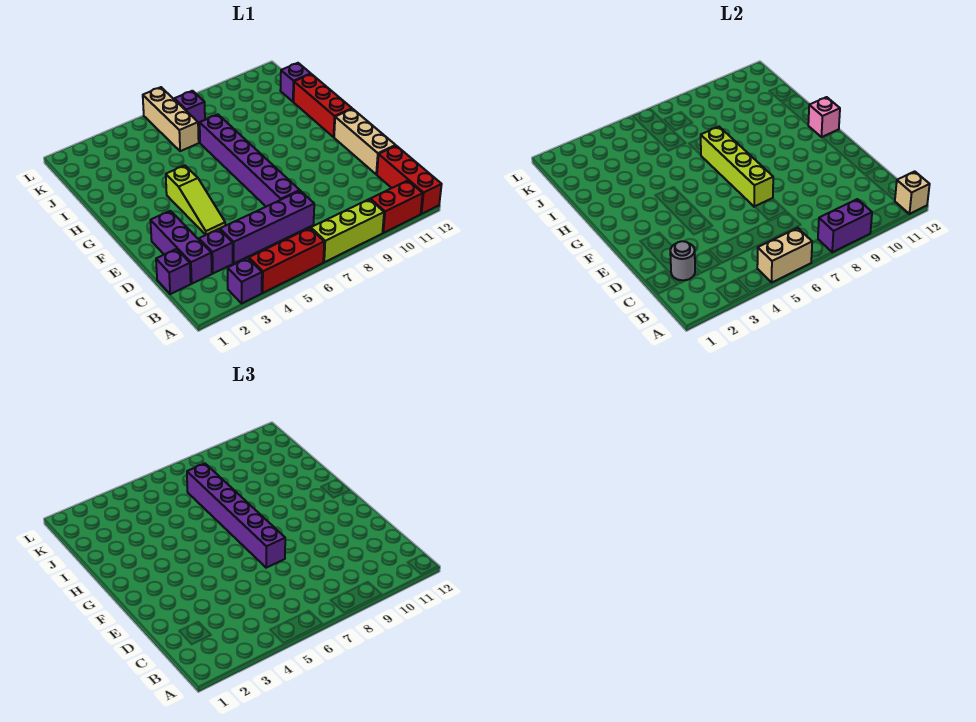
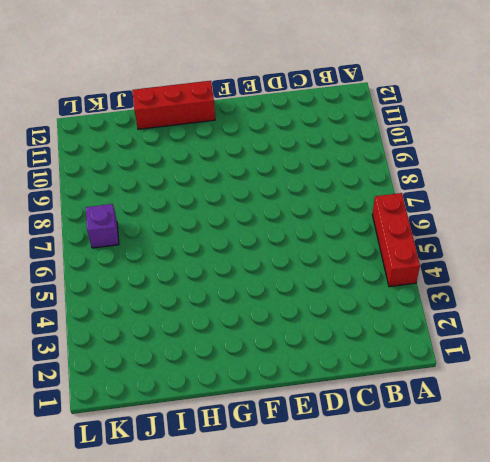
none -> purple brick A3 level 1
none -> lime brick A7:A9 level 1
none -> red brick A10:A11 level 1

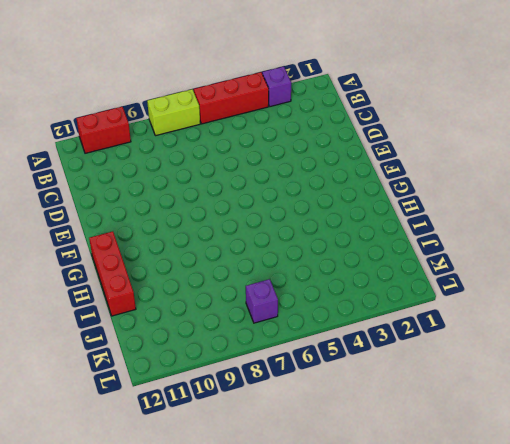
lime brick A7:A8 level 1 -> lime brick A7:A9 level 1
none -> red brick A12:C12 level 1
none -> purple brick C1 level 1
none -> purple brick C2:E2 level 1

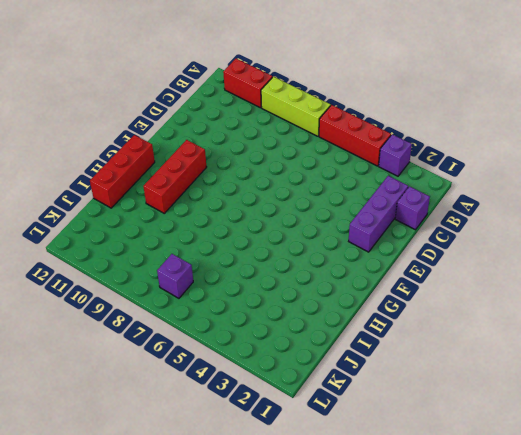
red brick F10:H10 level 1 -> red brick A12:C12 level 1
none -> purple brick C3 level 1
none -> purple brick C4:C7 level 1
none -> purple brick D7:I7 level 1

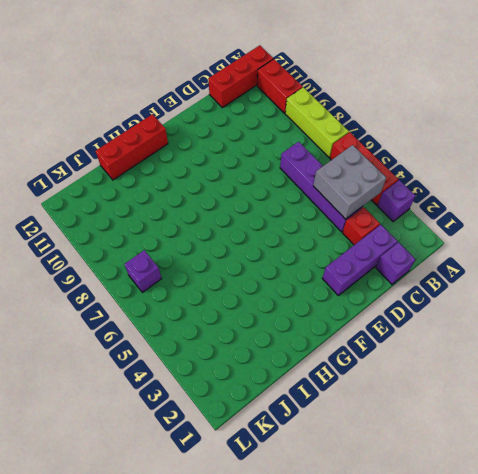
grey brick B4:C5 level 2 -> none
red brick C3 level 1 -> purple brick C3 level 1
none -> purple brick D7:I7 level 1
none -> tan brick D12:F12 level 1
none -> lime slope E4:G4 level 1 top G

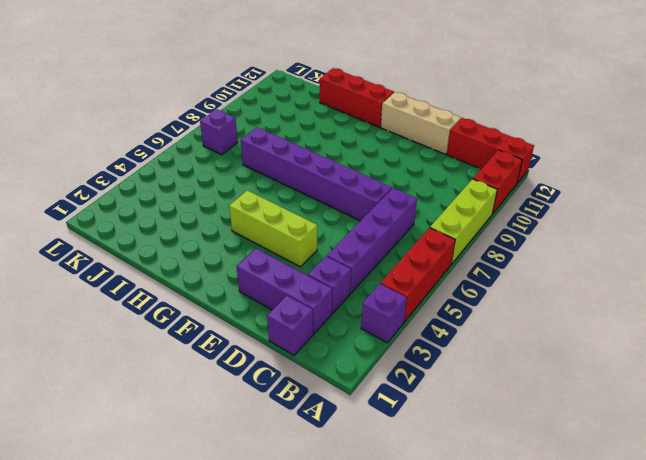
lime brick E4:G4 level 1 -> lime slope E4:G4 level 1 top G
none -> tan brick J6:L6 level 1
none -> purple brick J12 level 1
none -> tan brick A5:A6 level 2

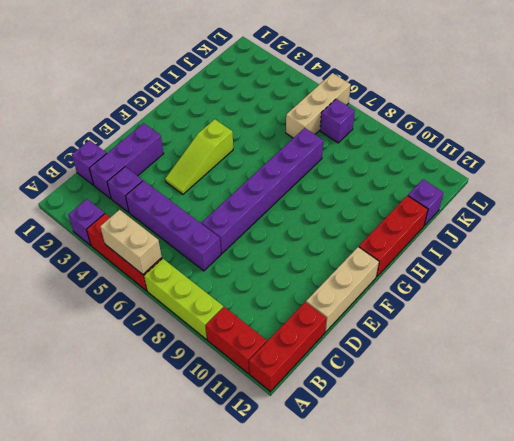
none -> purple brick A8:A9 level 2
none -> tan brick A12 level 2
none -> grey round brick C2 level 2

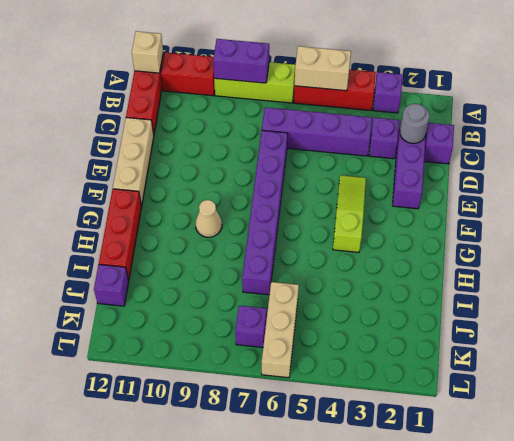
tan cone G9 level 1 -> none
none -> lime brick E7:H7 level 2
none -> pink brick G12 level 2
none -> purple brick E7:J7 level 3

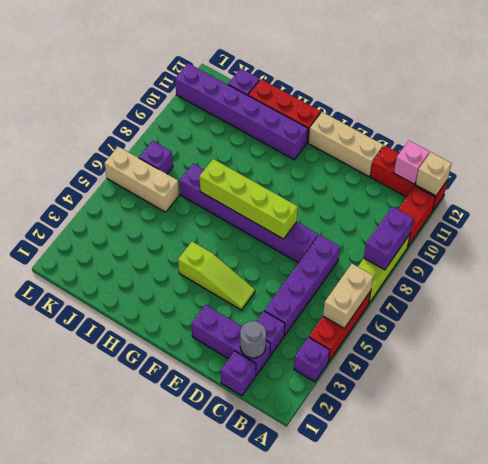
pink brick B12 level 2 -> pink brick G12 level 2
purple brick G11:L11 level 1 -> purple brick E7:J7 level 3

